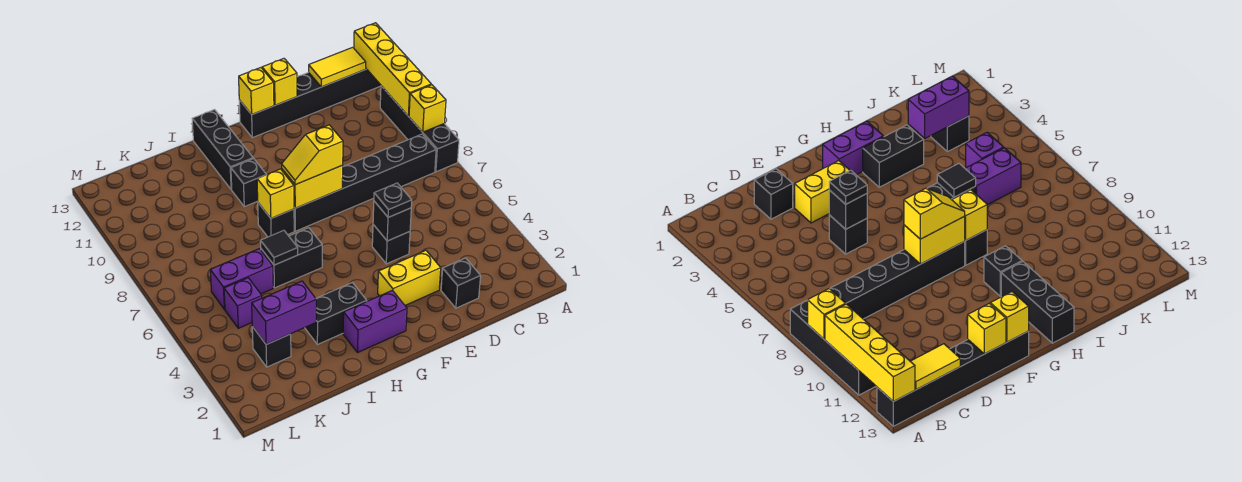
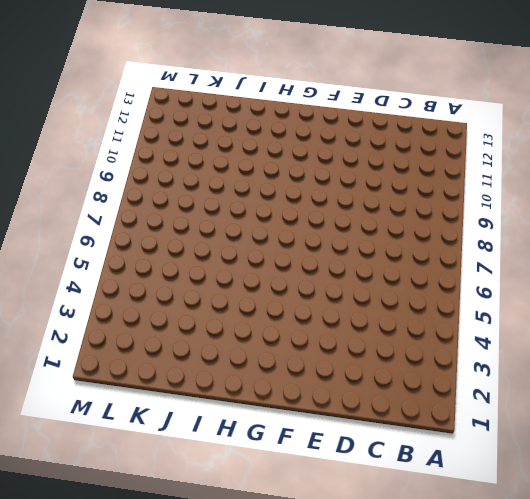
none -> black brick A8:A11 level 1
none -> black brick A13:F13 level 1
none -> black brick B8:G8 level 1

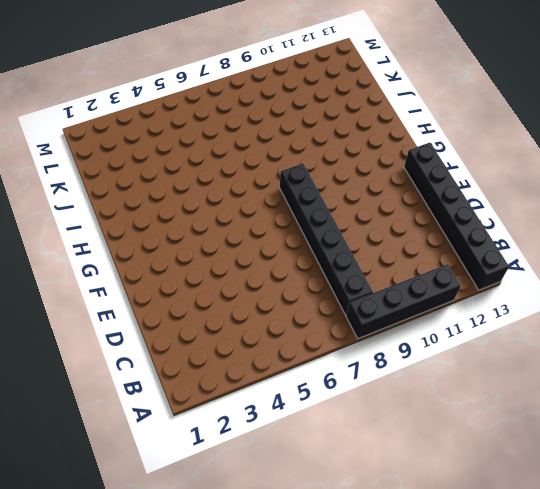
none -> black brick D2 level 1
none -> yellow brick E3:F3 level 1
none -> black brick E5 level 1

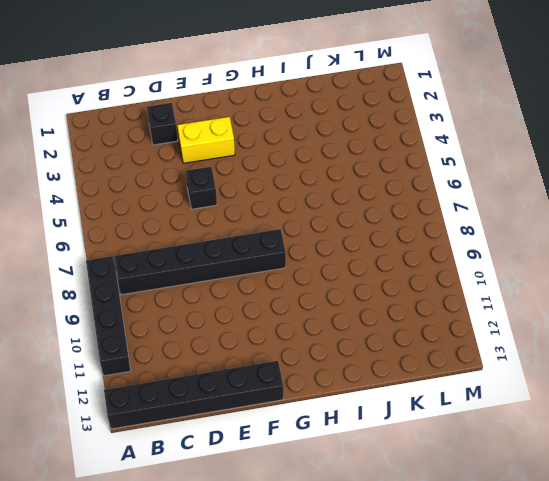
none -> purple brick G2:H2 level 1
none -> black brick H3:I3 level 1
none -> black brick H6:I6 level 1

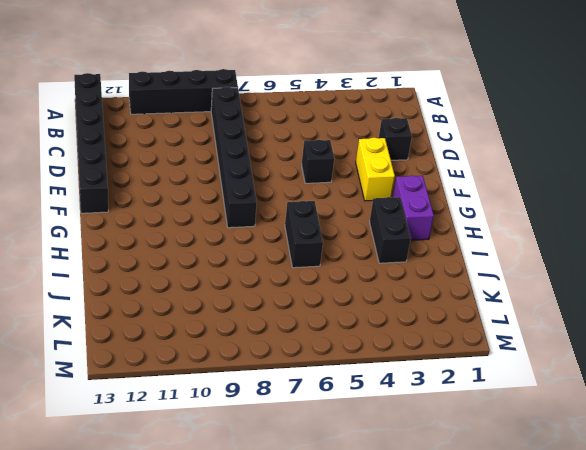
none -> black brick H8 level 1
none -> black brick H10 level 1
none -> black brick H11:H13 level 1

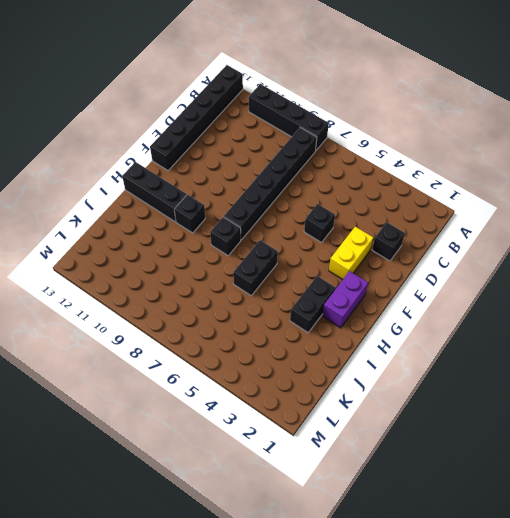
none -> purple brick J6:K6 level 1
none -> black brick K3 level 1
none -> purple brick K5 level 1

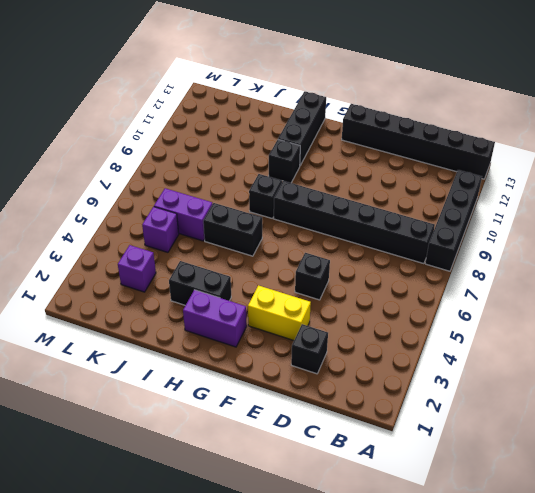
purple brick K3 level 1 -> black brick K3 level 1
none -> yellow brick A9 level 2
none -> yellow brick A10:A13 level 2
none -> yellow tile B13:C13 level 2

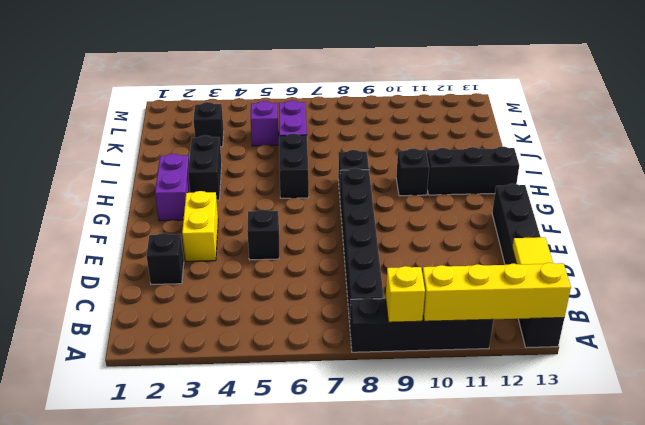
none -> black brick E5 level 2
none -> yellow brick E13 level 2
none -> yellow brick F8:G8 level 2

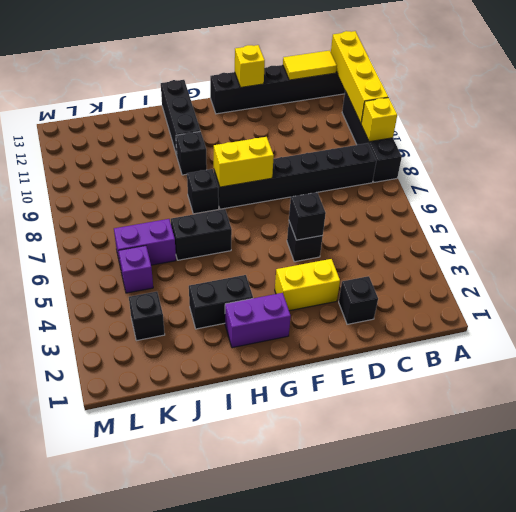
none -> yellow brick F13 level 2
none -> yellow brick H8 level 2
none -> black tile I6 level 2

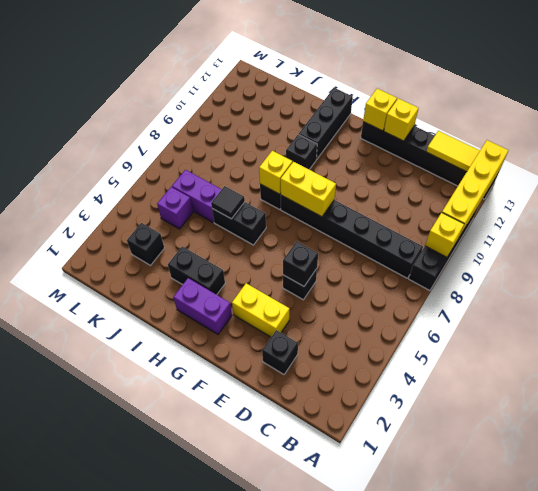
none -> purple brick J3:K3 level 2
none -> black plate E5 level 3
none -> yellow slope F8:G8 level 3 top F

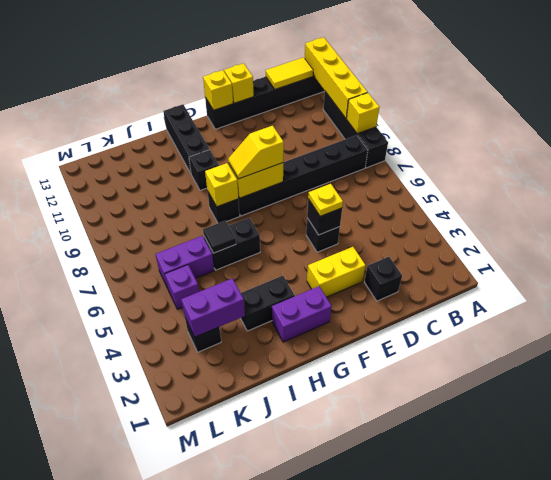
yellow plate E5 level 3 -> black plate E5 level 3

